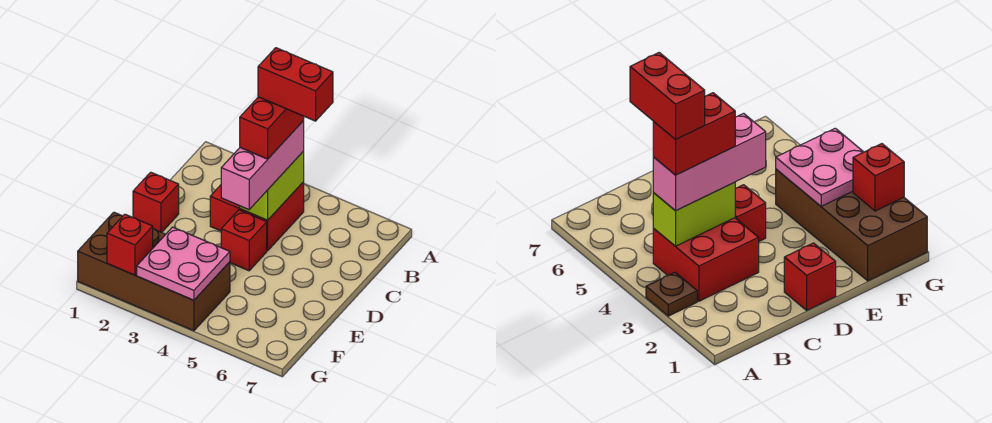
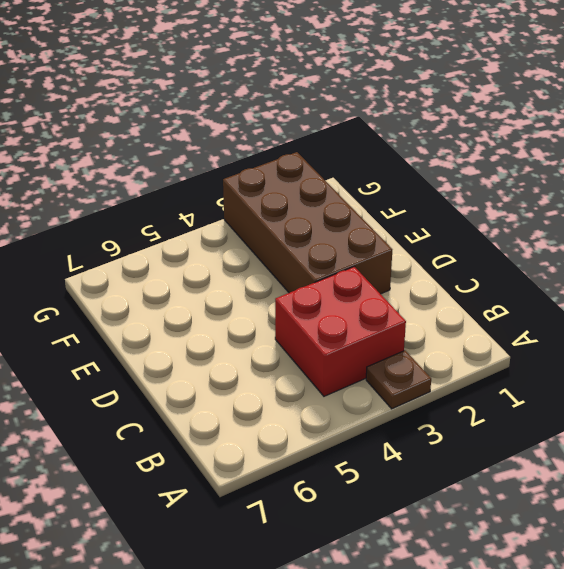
brown brick D2:G3 level 1 -> brown brick F1:G4 level 1
none -> red brick D1 level 1
none -> red brick D4 level 1

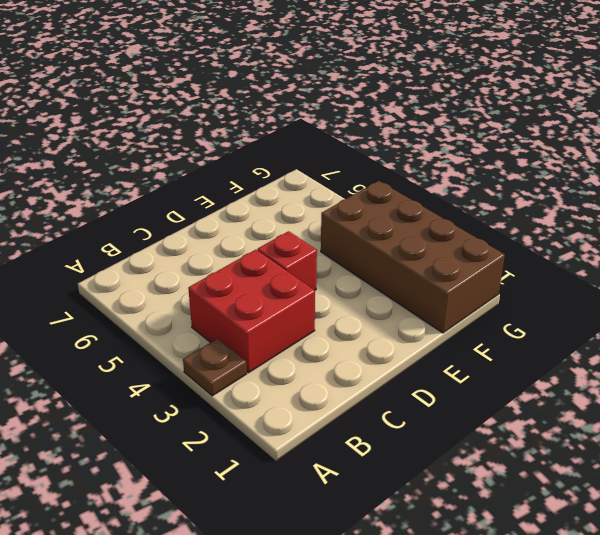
none -> red brick D1 level 1
none -> lime brick B4:C4 level 2

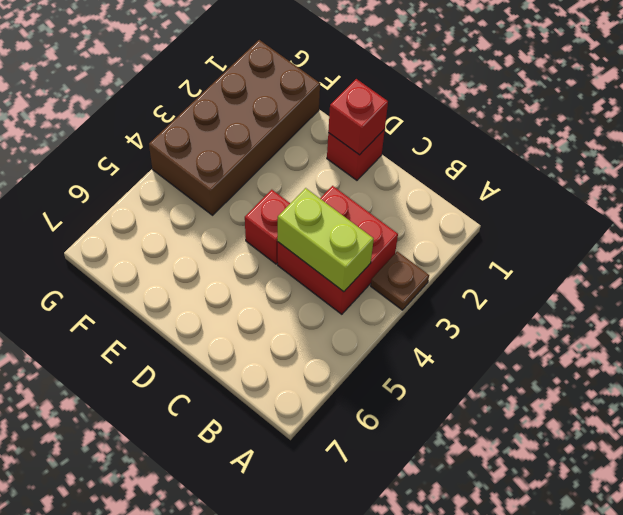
red brick D1 level 2 -> red brick G2 level 2
none -> pink plate F3:G4 level 2
none -> pink brick B4:D4 level 3

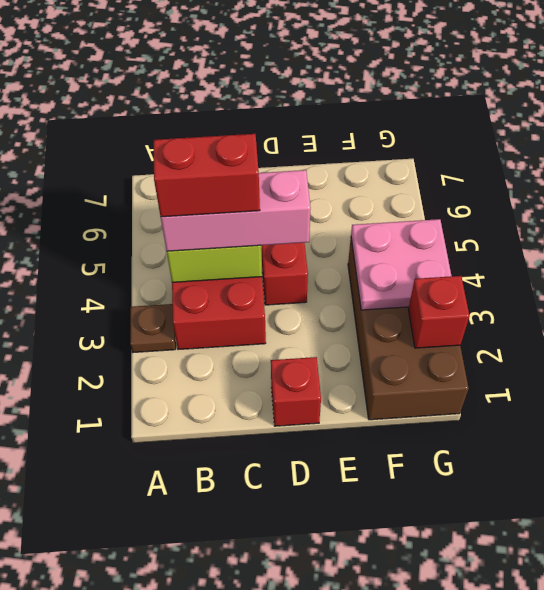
none -> red brick B4:B5 level 5

